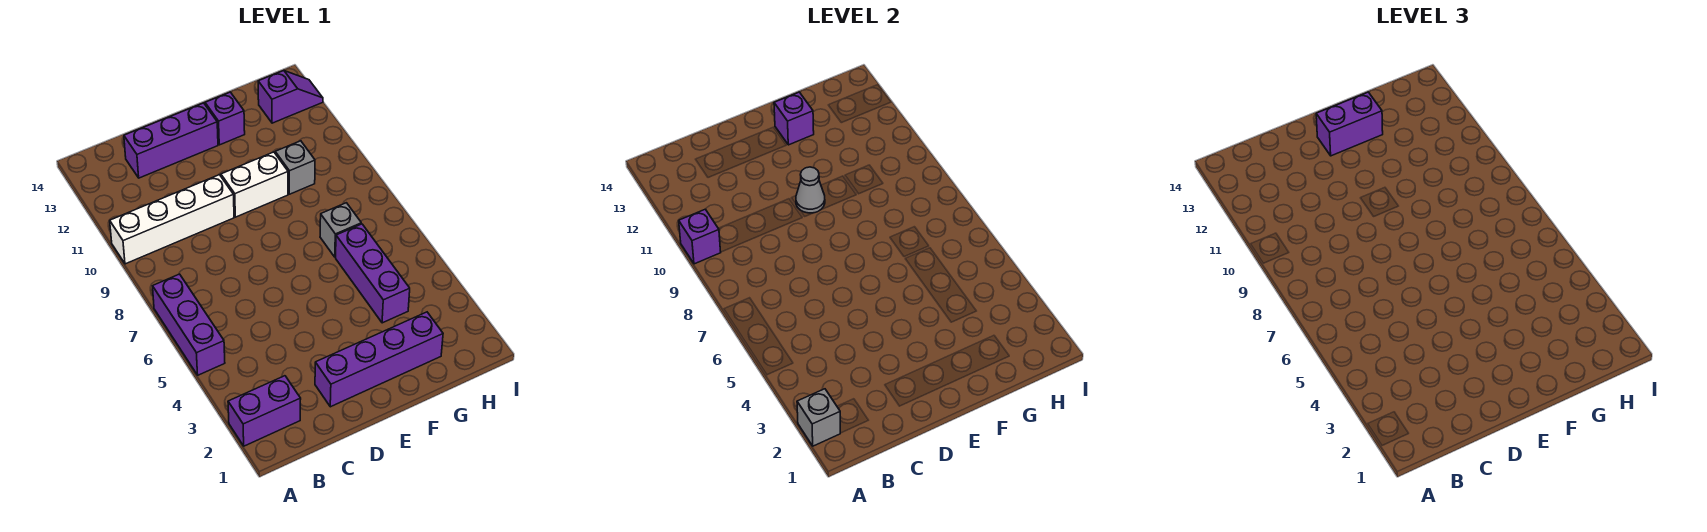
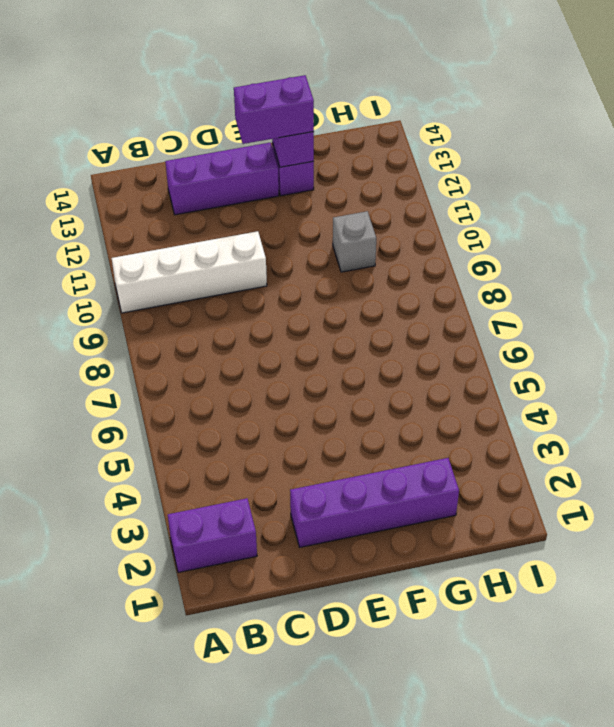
none -> purple brick A5:A7 level 1
none -> white brick E10:F10 level 1
none -> purple brick G4:G6 level 1

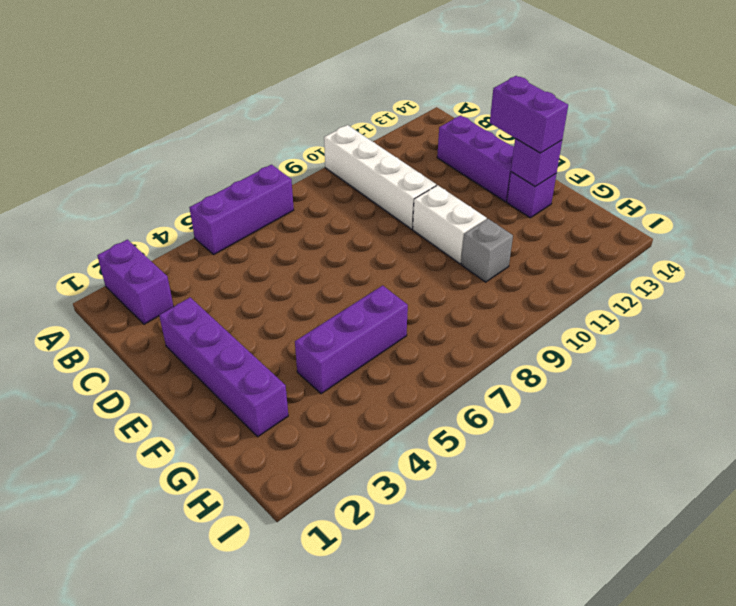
none -> grey brick G7 level 1
none -> purple slope H13:I13 level 1 top H
none -> grey brick A2 level 2

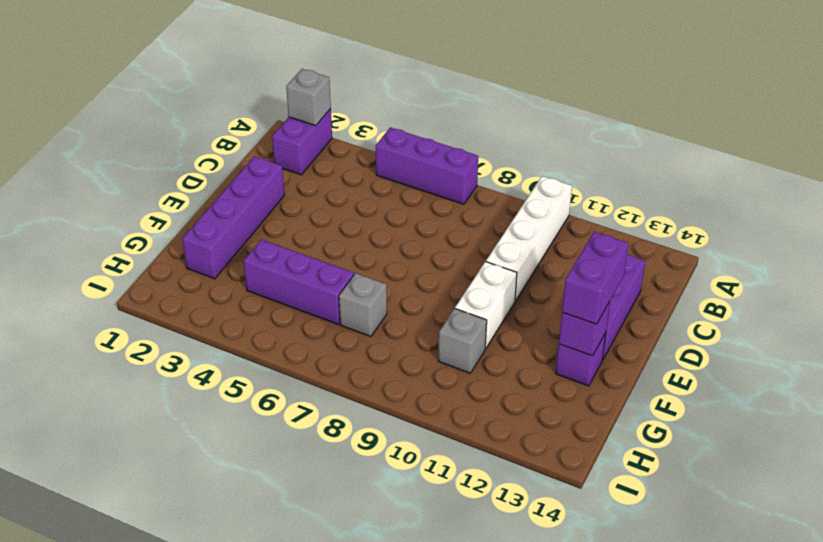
none -> purple slope H13:I13 level 1 top H
none -> purple brick A10 level 2
none -> grey cone E10 level 2

